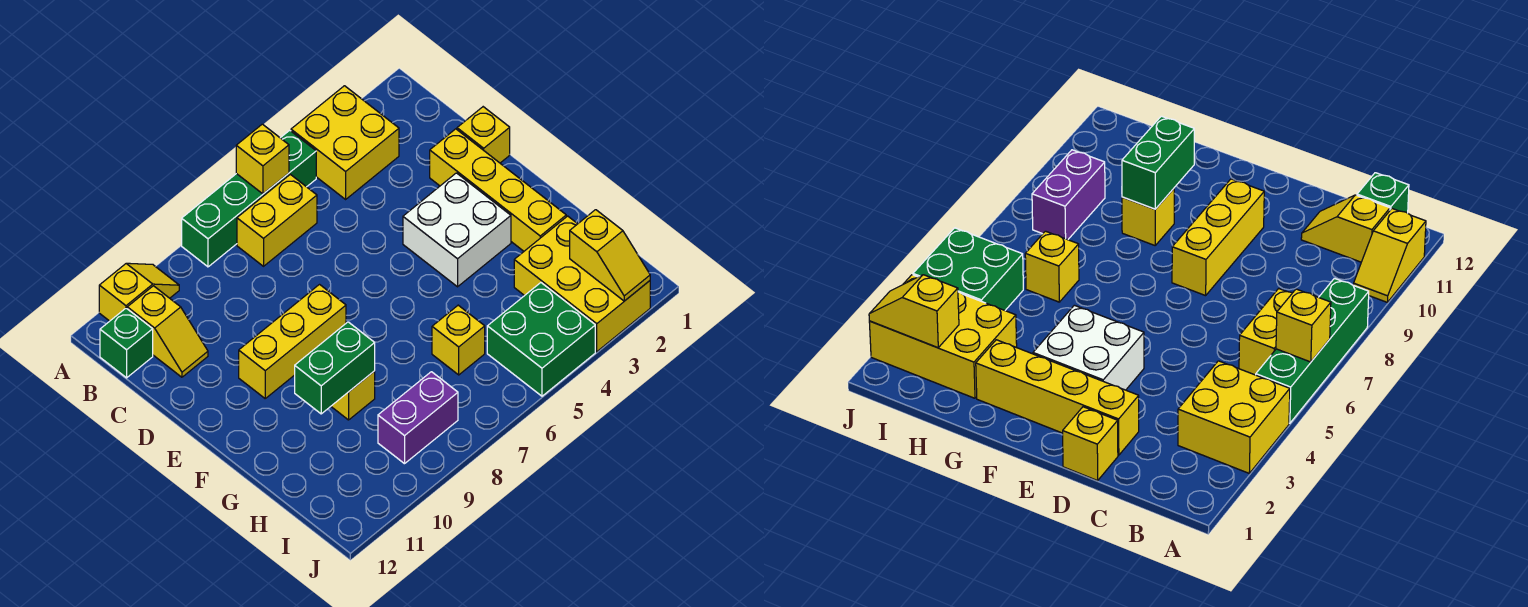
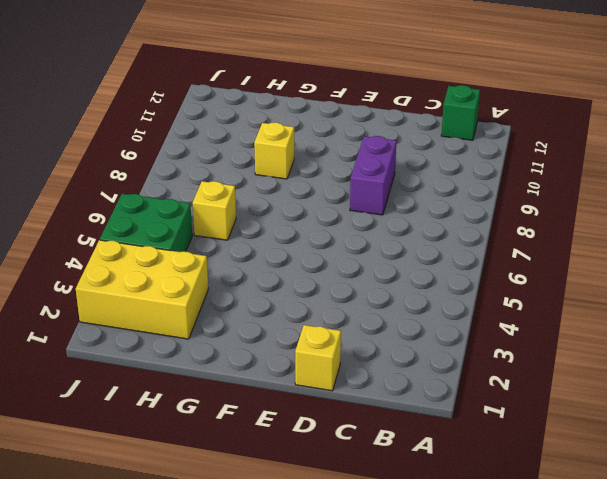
purple brick D8:D9 level 1 -> purple brick I8:I9 level 1
none -> yellow brick A3:B4 level 1
none -> green brick A5:A8 level 1
none -> yellow slope A10:A11 level 1 top 11

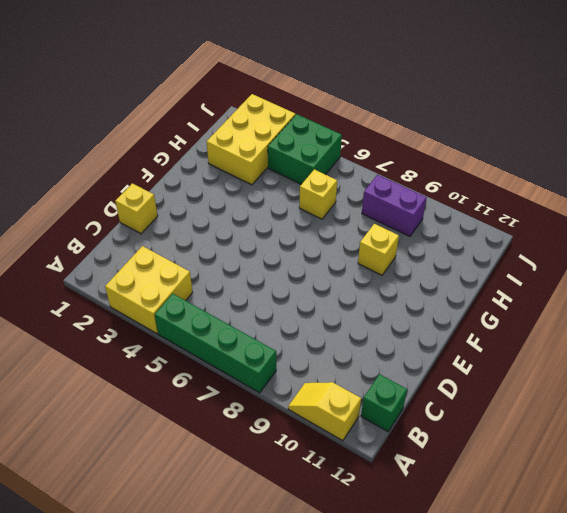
none -> yellow brick B6:B7 level 1
none -> yellow slope B11:C11 level 1 top B
none -> yellow brick D2:G2 level 1

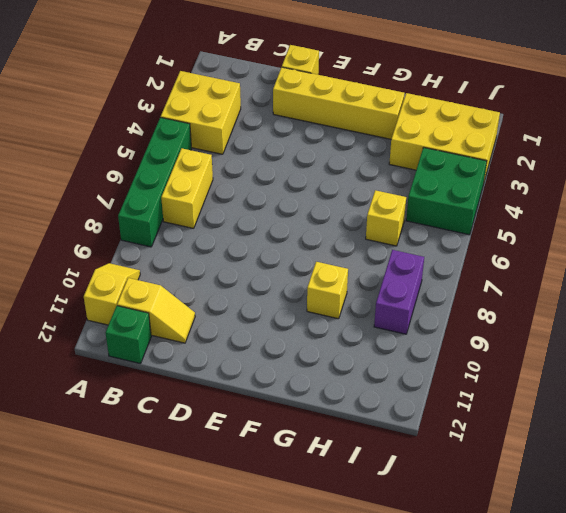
none -> white brick E3:F4 level 1
none -> yellow brick E8:E10 level 1
none -> yellow brick A6 level 2

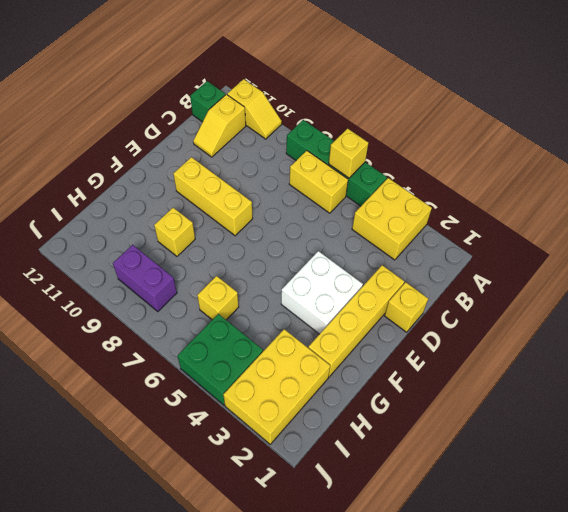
none -> green brick G9:G10 level 2
none -> yellow slope I2:J2 level 2 top I

